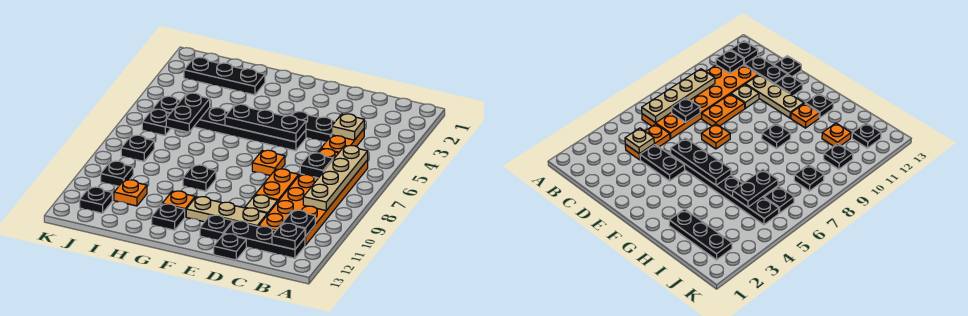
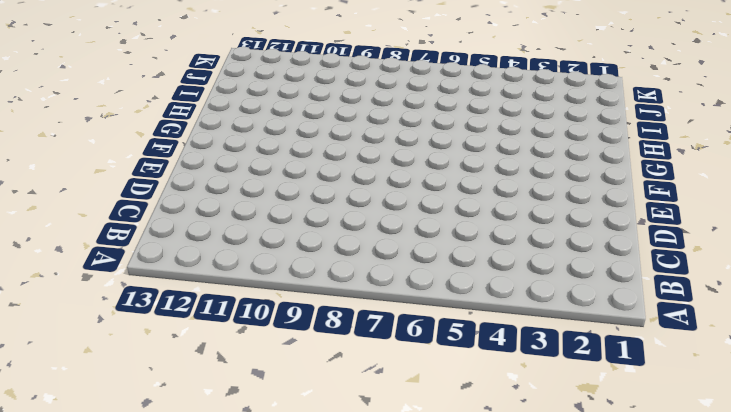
none -> orange plate B6:C11 level 1
none -> black plate B12:D12 level 1
none -> orange plate C4:C5 level 1

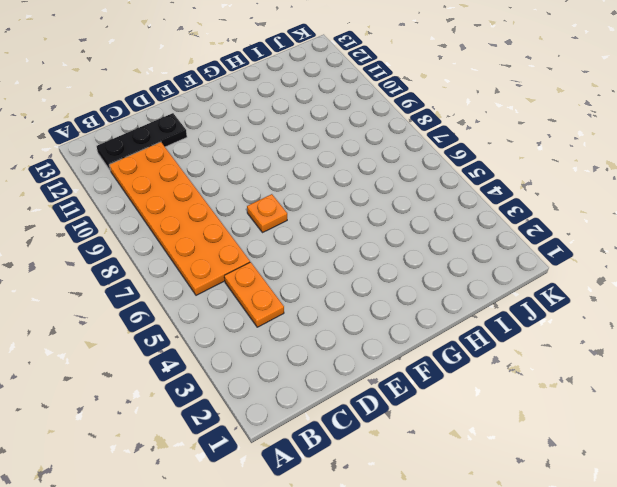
none -> black plate D4:E4 level 1
none -> orange plate D8:D9 level 1
none -> tan plate D10 level 1

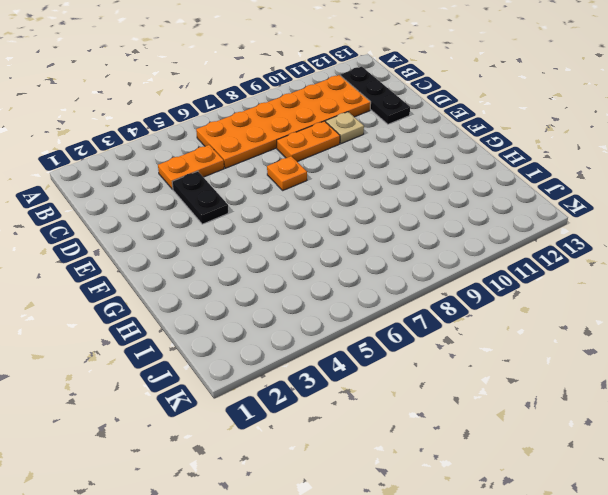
none -> tan plate D11:F11 level 1
none -> black plate D13 level 1
none -> black plate E5:J5 level 1

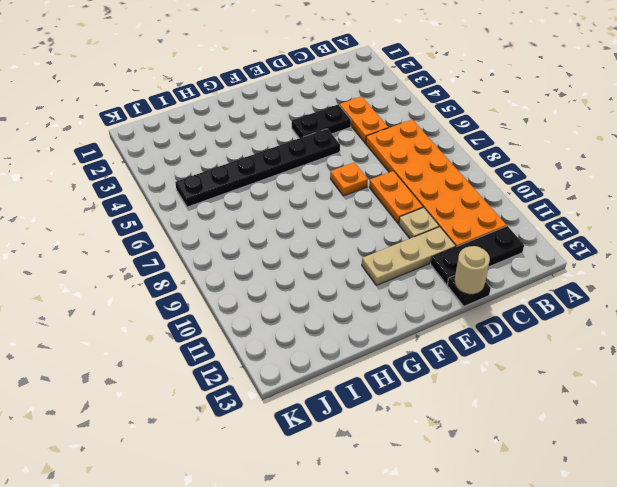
tan round brick D13 level 2 -> none
none -> black plate E12 level 1
none -> black plate G9 level 1
none -> orange plate G11 level 1

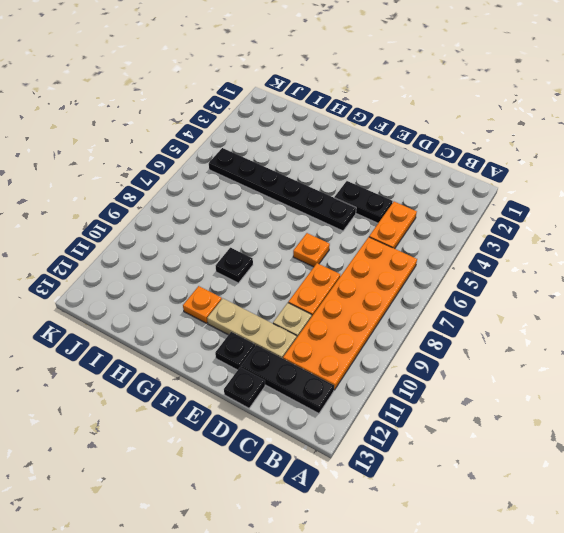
none -> black plate G12 level 1
none -> black plate H2:J2 level 1
none -> orange plate I11 level 1

